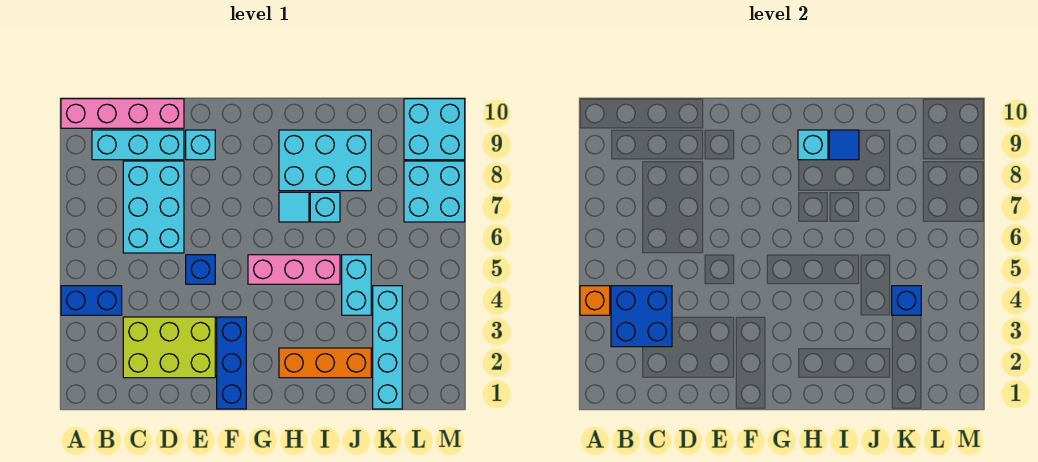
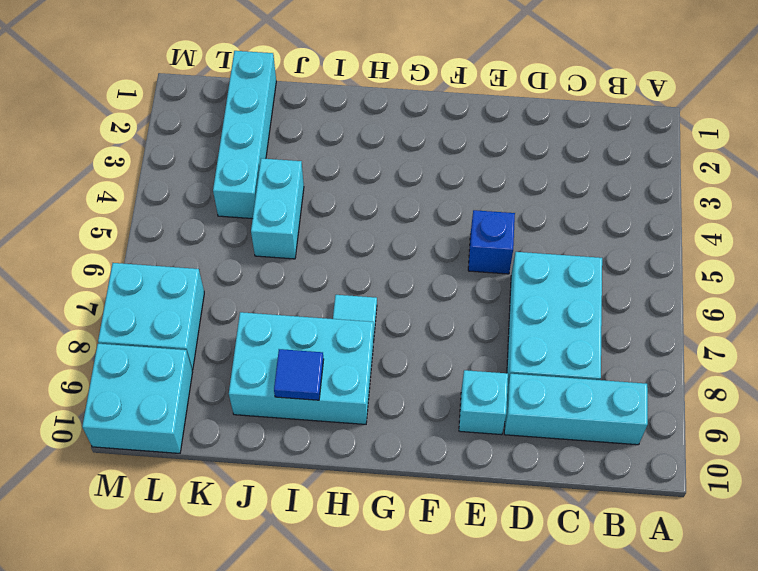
none -> blue brick A4:B4 level 1
none -> pink brick A10:D10 level 1
none -> lime brick C2:E3 level 1

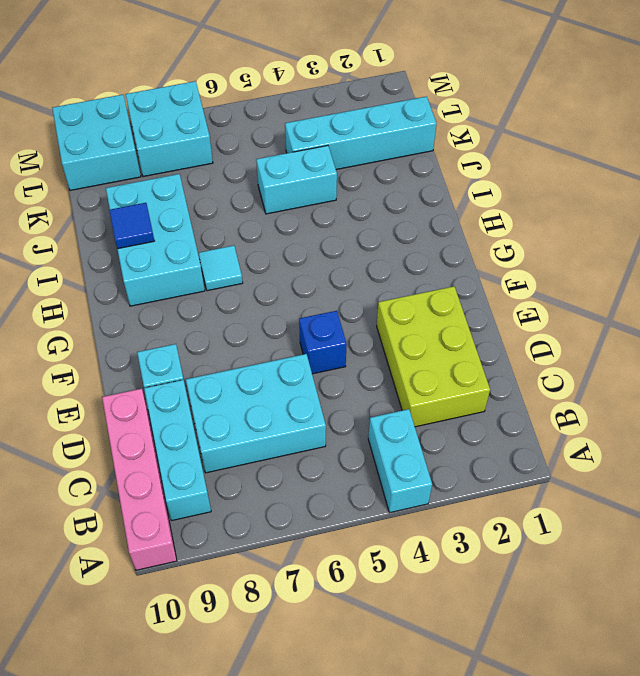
cyan brick A4:B4 level 1 -> blue brick A4:B4 level 1
none -> blue brick F1:F3 level 1
none -> pink brick G5:I5 level 1
none -> orange brick H2:J2 level 1

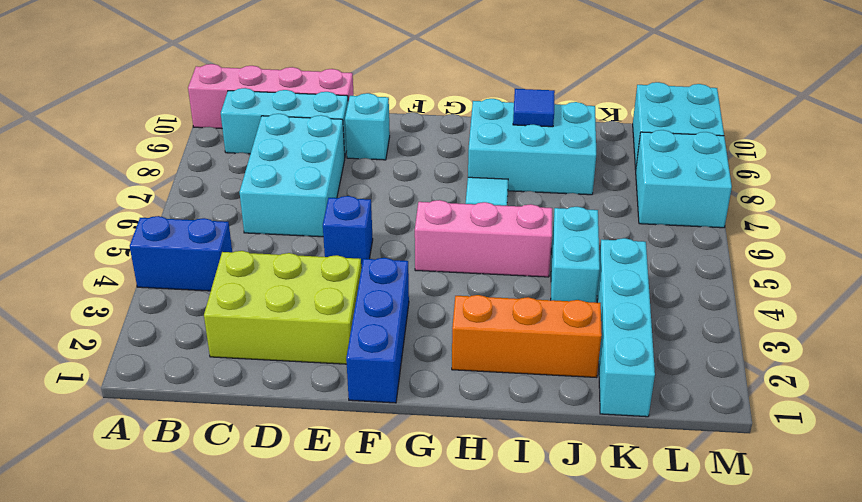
none -> cyan brick I7 level 1
none -> orange brick A4 level 2
none -> blue brick B3:C4 level 2

